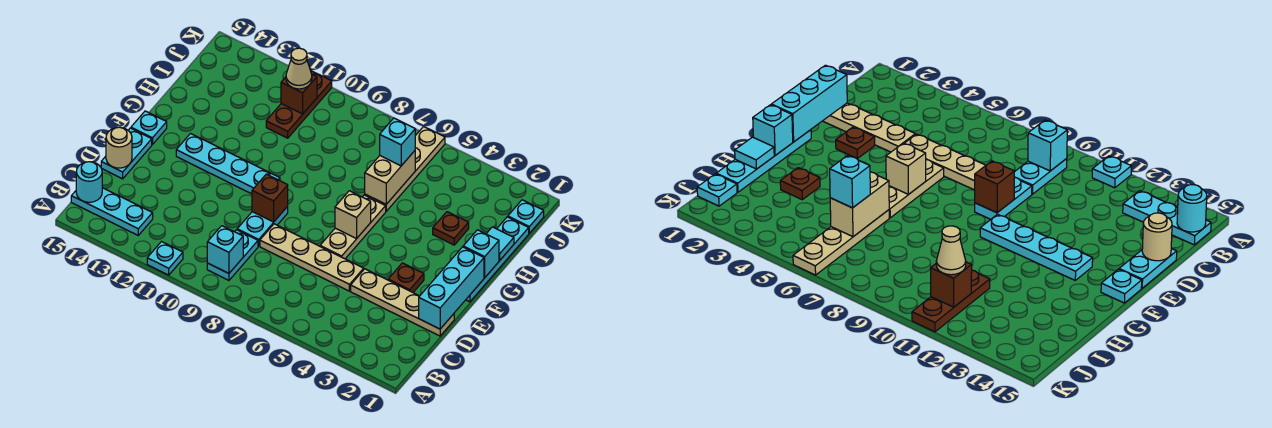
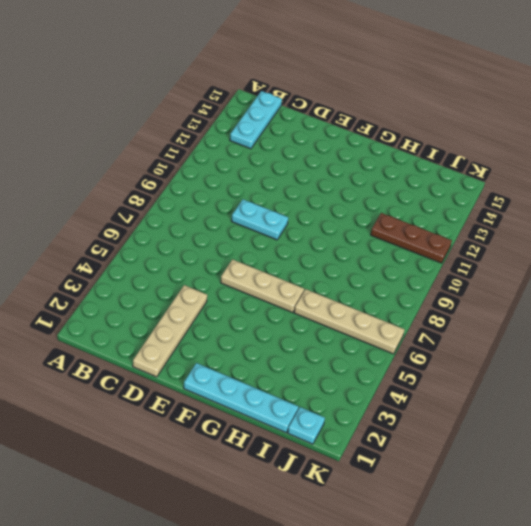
none -> cyan plate A11 level 1
none -> cyan plate B9:C9 level 1
none -> tan plate D5:D8 level 1

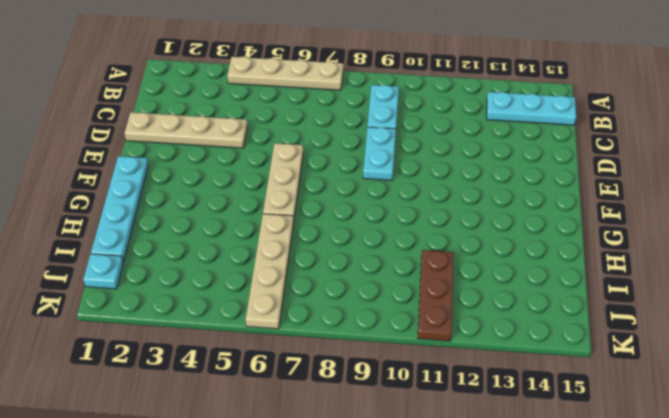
tan plate A4:A7 level 1 -> tan plate D5:D8 level 1
none -> cyan plate A11 level 1
none -> cyan plate D15:E15 level 1
none -> brown plate E3 level 1

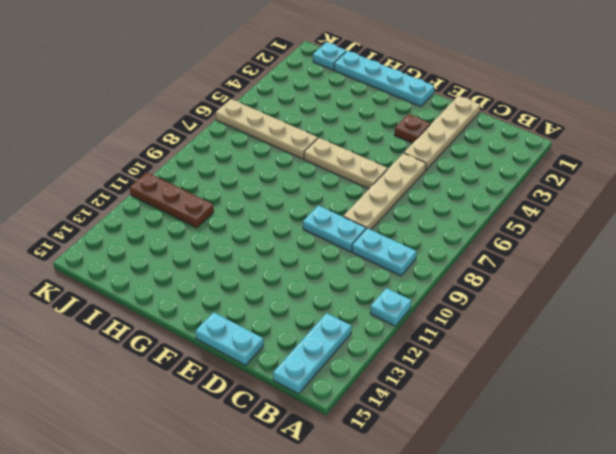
none -> cyan plate F10:F13 level 1
none -> cyan plate F15 level 1
none -> brown plate H3 level 1

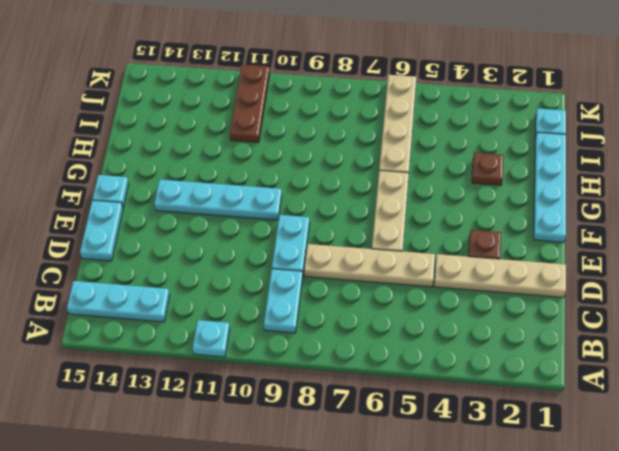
none -> cyan brick B9 level 2
none -> cyan round brick B15 level 2
none -> cyan brick D1:F1 level 2

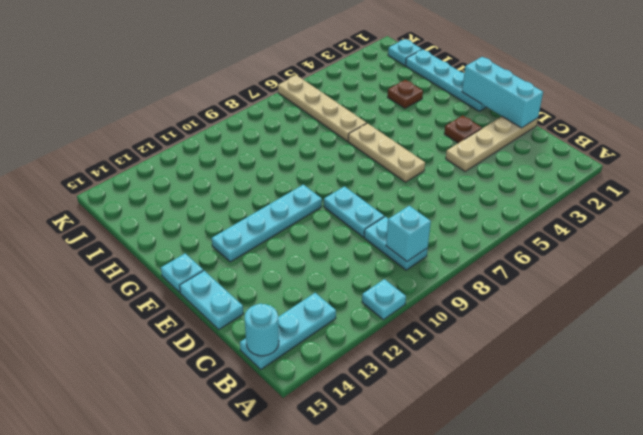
none -> tan plate D5:D8 level 1
none -> brown plate I11:K11 level 1
none -> tan round brick D15 level 2

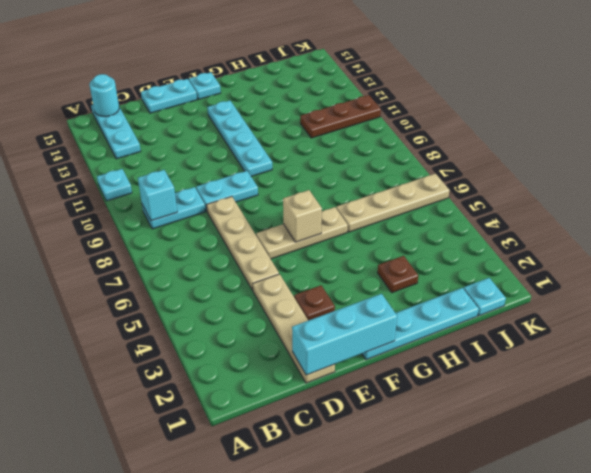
none -> tan round brick D15 level 2
none -> brown brick E9 level 2
none -> cyan brick G1 level 2

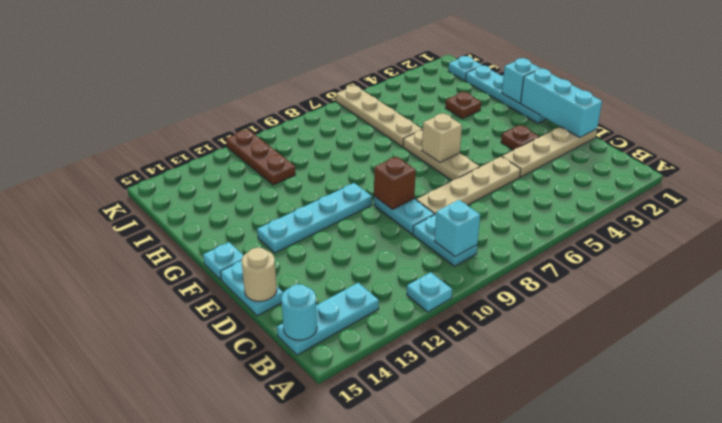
none -> cyan tile H1 level 2
none -> tan brick H6:I6 level 2
none -> brown brick J11 level 2

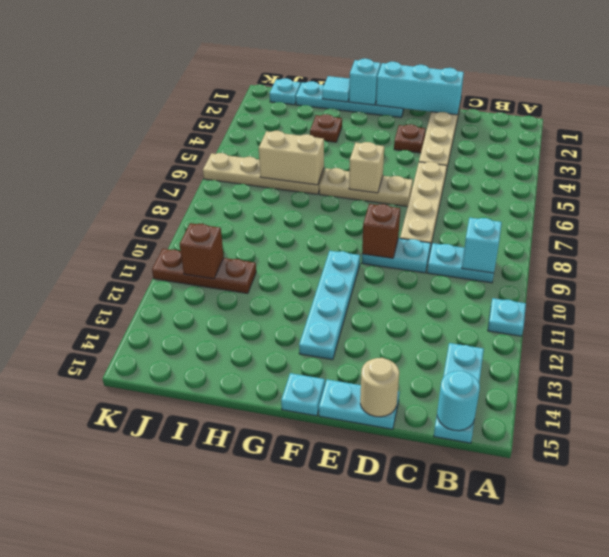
none -> cyan brick I6 level 3
none -> tan cone J11 level 3

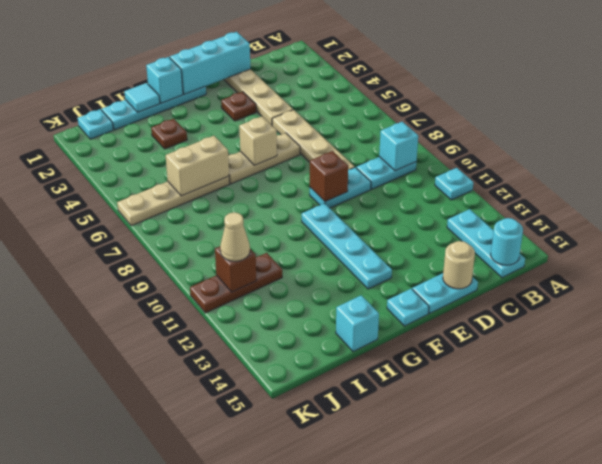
cyan brick H15 level 1 -> cyan brick I6 level 3

